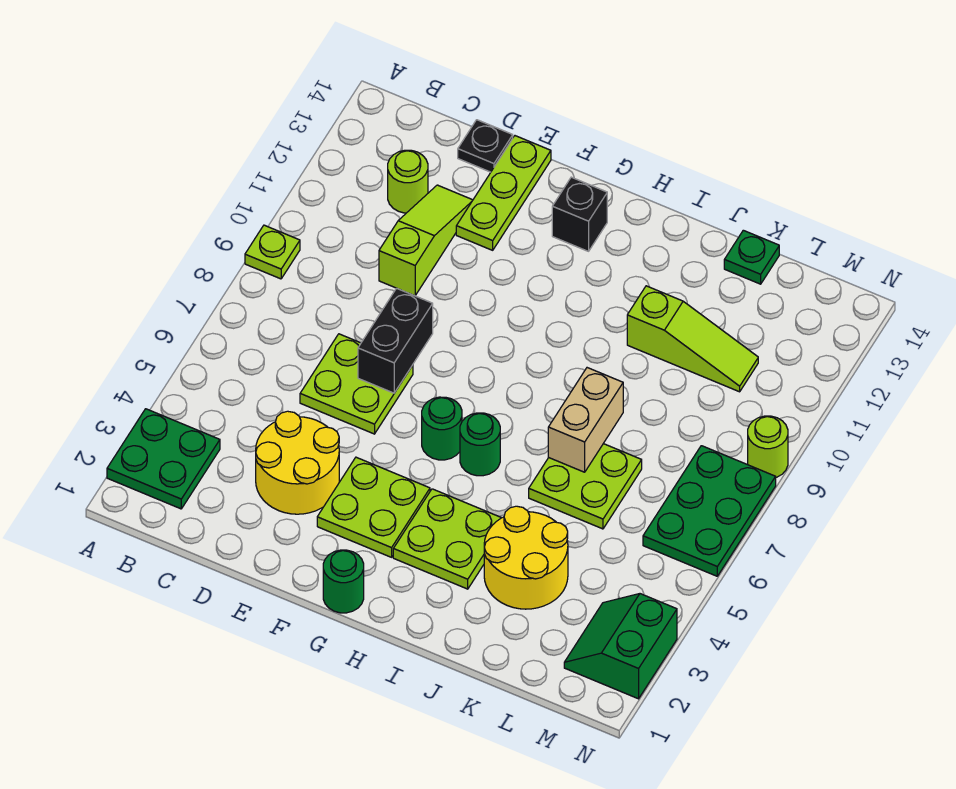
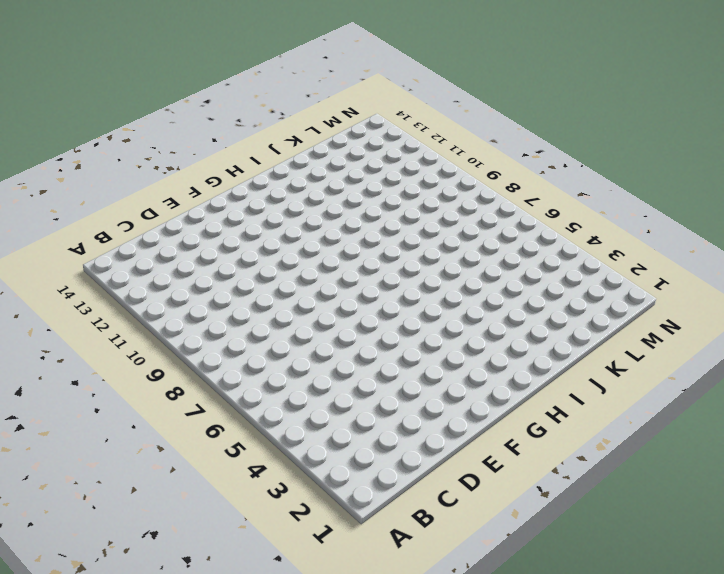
none -> green plate A2:B3 level 1
none -> lime plate A9 level 1
none -> lime round brick C12 level 1

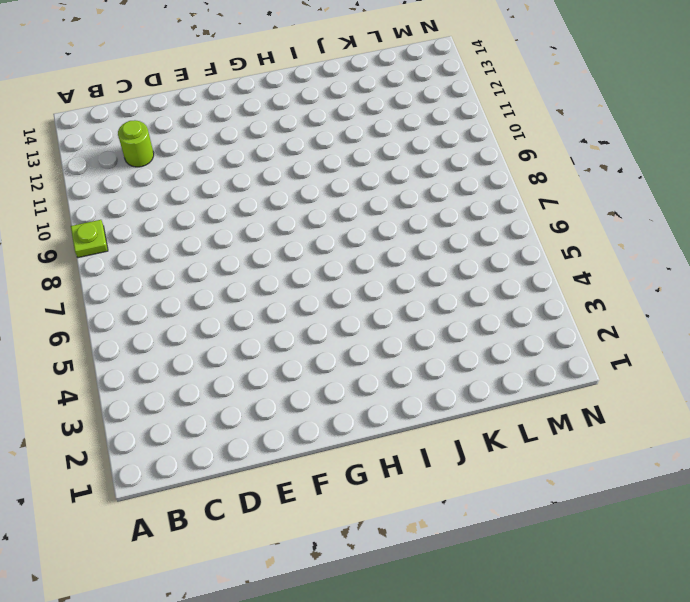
none -> green plate A2:B3 level 1
none -> yellow round brick D3:E4 level 1
none -> lime plate D6:E7 level 1

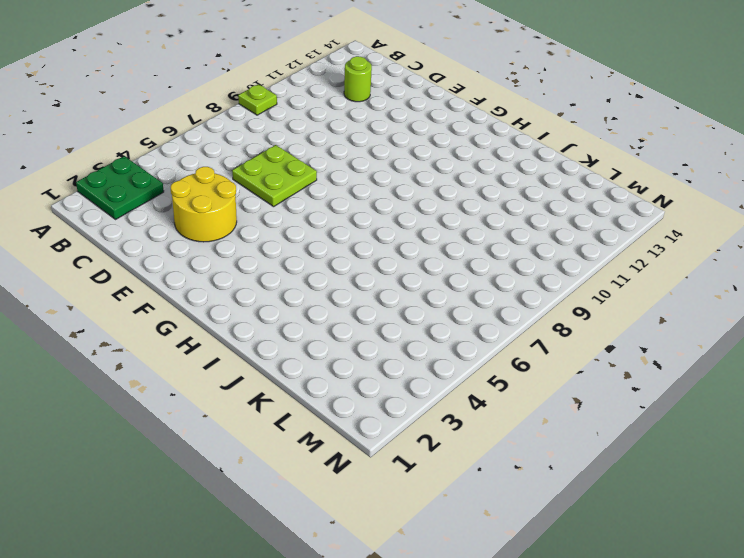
none -> lime slope D10:D12 level 1 top 10
none -> black plate D14 level 1
none -> lime plate E12:E14 level 1

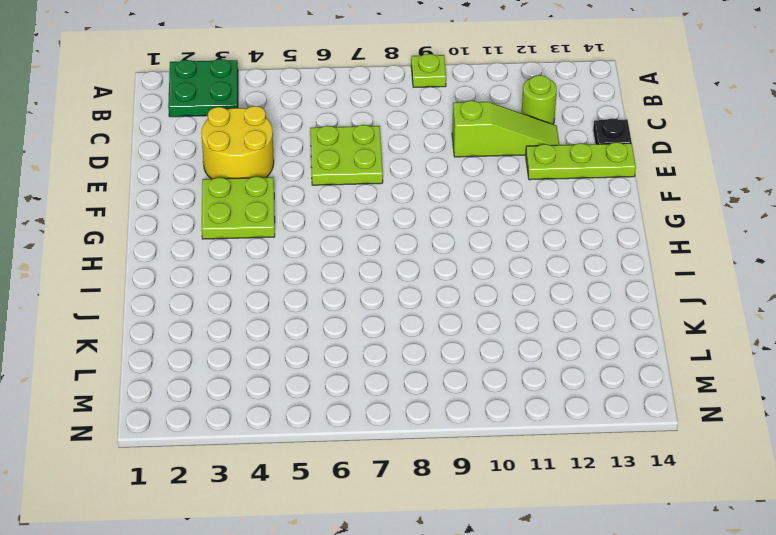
none -> green round brick G1 level 1
none -> green round brick G6 level 1
none -> black brick G13 level 1

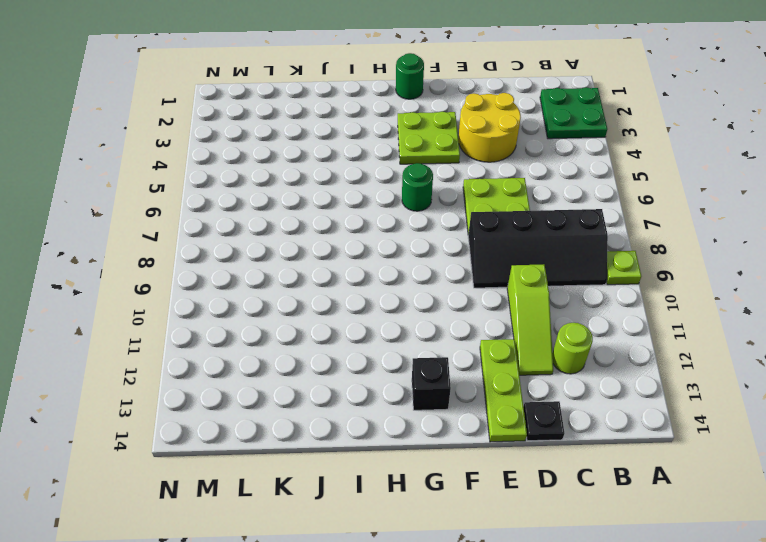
black slope B8:E9 level 1 top 8 -> none
none -> lime plate H3:I4 level 1
none -> green round brick H6 level 1
none -> yellow round brick J3:K4 level 1

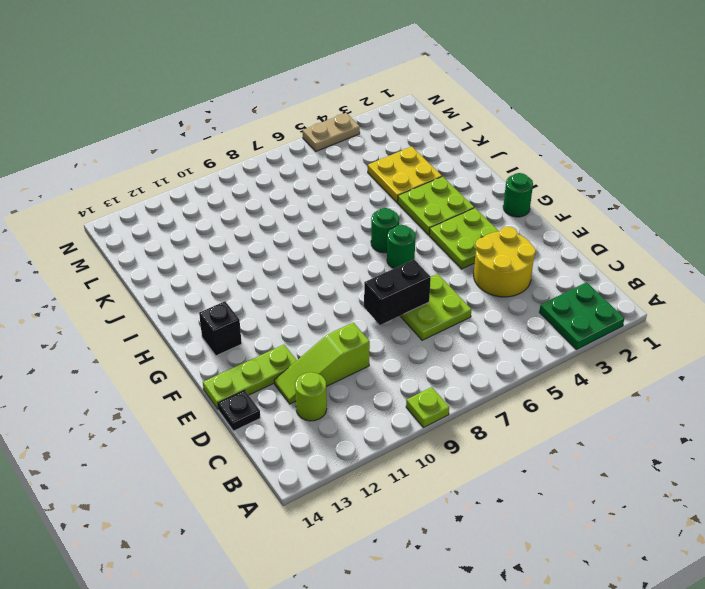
yellow plate J3:K4 level 1 -> yellow round brick J3:K4 level 1
tan plate N4:N5 level 1 -> none
none -> lime plate J6:K7 level 1
none -> lime slope J11:L11 level 1 top J
none -> green plate K14 level 1

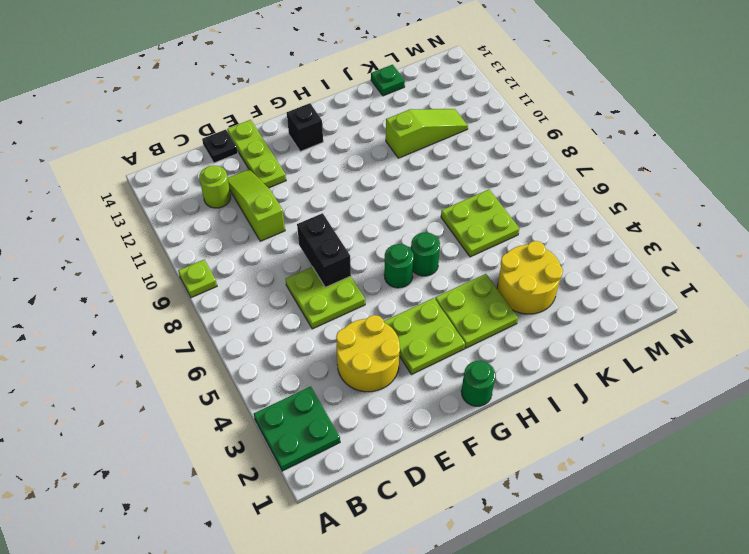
none -> green slope M2:N3 level 1 top N
none -> green plate M6:N8 level 1
none -> lime round brick N9 level 1

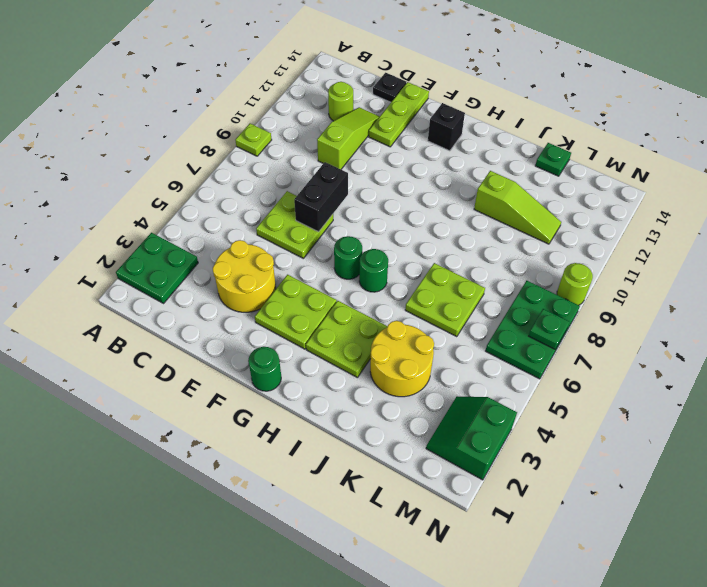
green plate N7 level 2 -> none
none -> tan brick J7:J8 level 2

